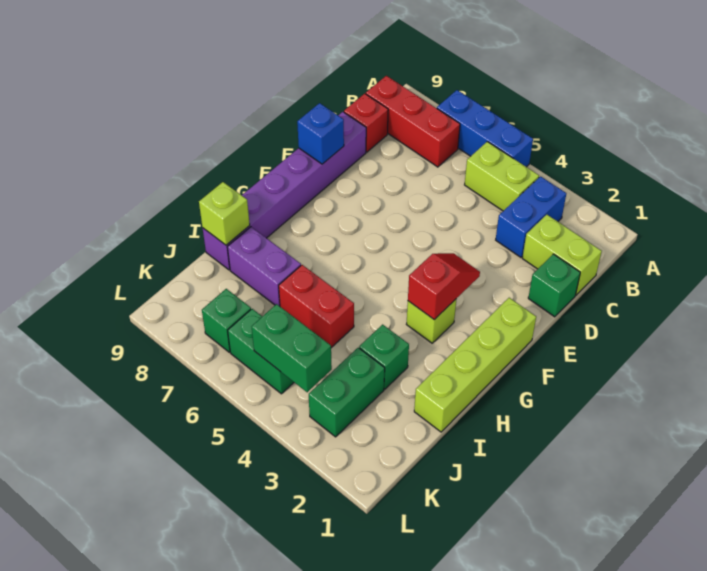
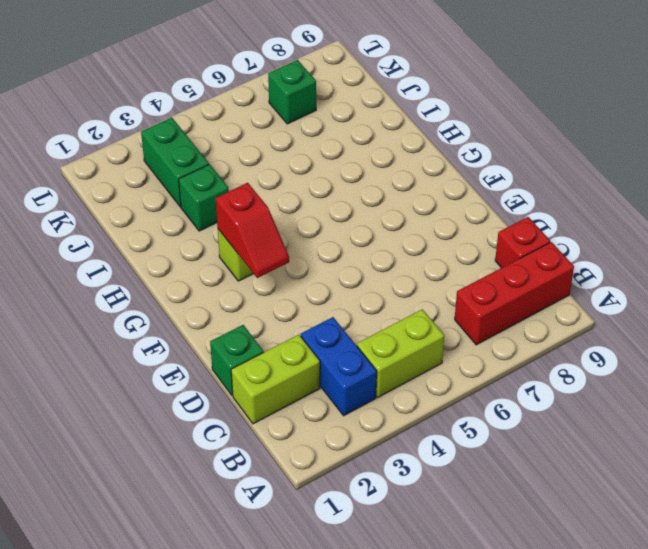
none -> blue brick A5:A7 level 1
none -> purple brick D9:I9 level 1
none -> lime brick F1:I1 level 1

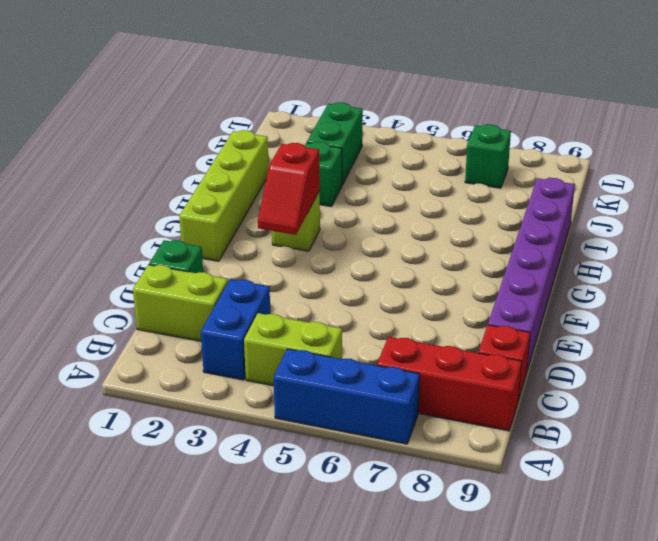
none -> red brick I5:I6 level 1
none -> purple brick I7:I8 level 1
none -> green brick K5:K6 level 1

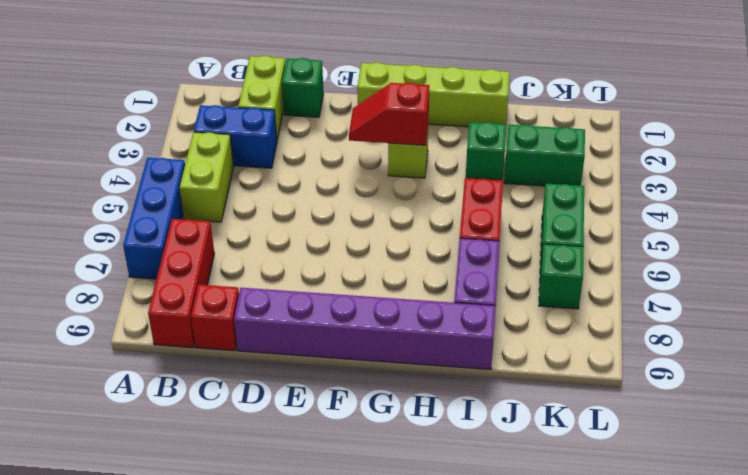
none -> blue brick E9 level 2
none -> lime brick I9 level 2
none -> green brick K4:K5 level 2

